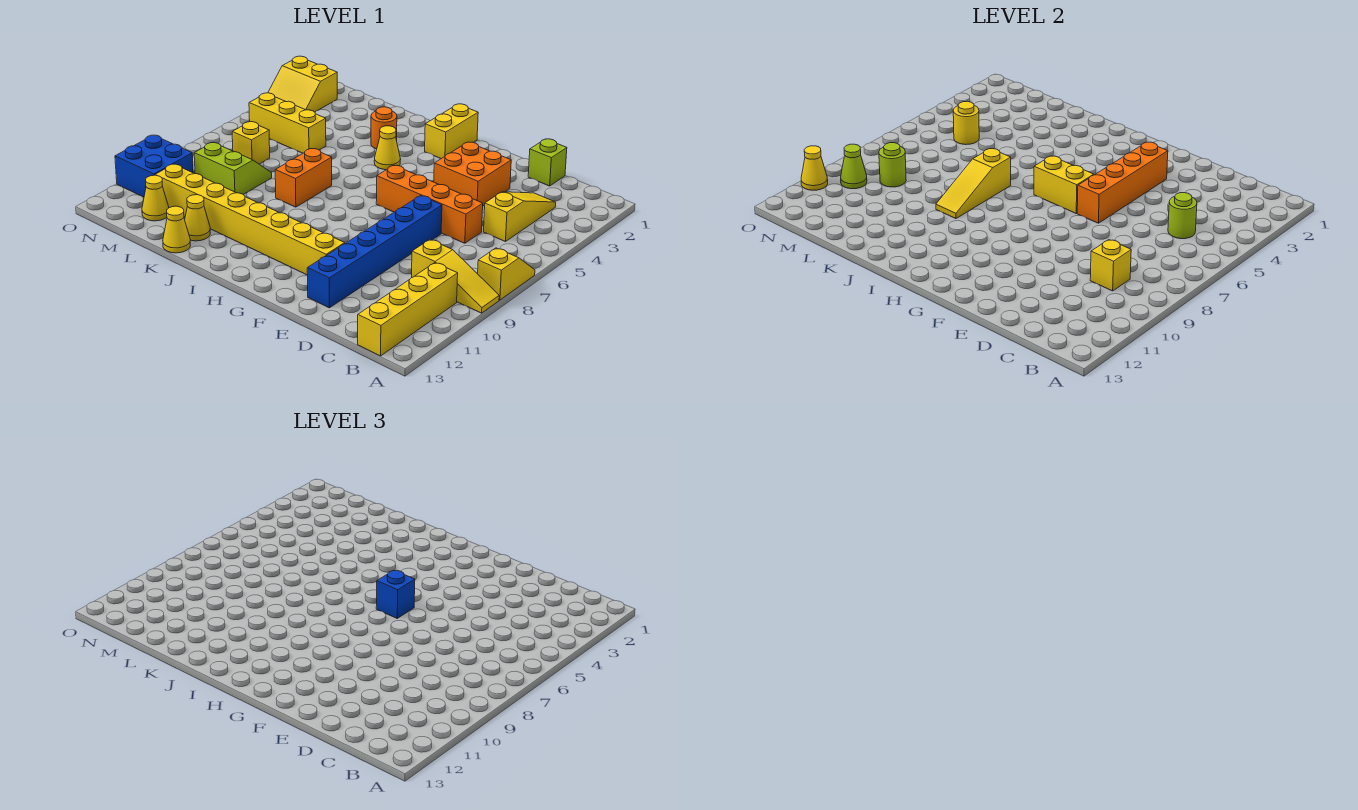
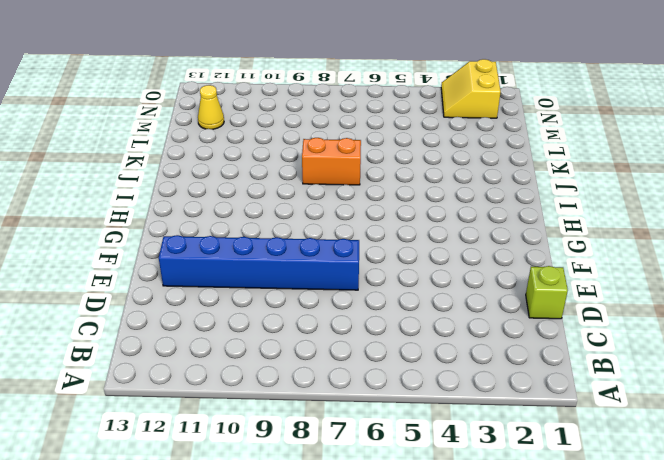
none -> yellow slope A7:A8 level 1 top 8
none -> yellow slope A9:C9 level 1 top C
none -> yellow brick B10:B13 level 1
none -> yellow slope C3:C5 level 1 top 5

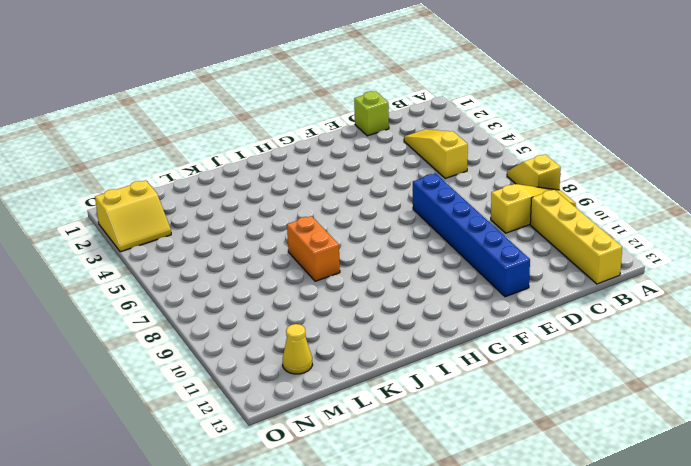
none -> orange brick D6:G6 level 1
none -> orange brick E3:F4 level 1
none -> yellow brick F11:M11 level 1
none -> yellow brick H1:H2 level 1

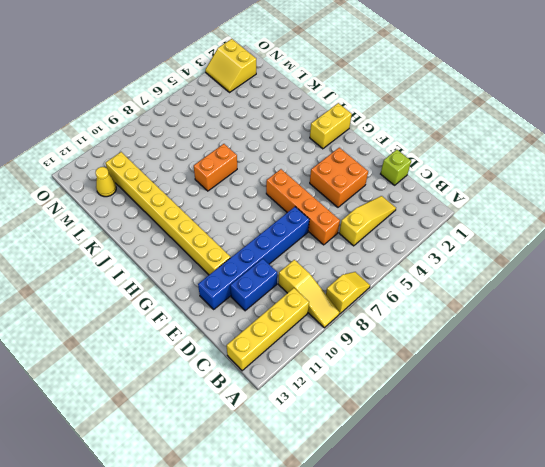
blue brick D10:D11 level 1 -> none
none -> yellow cone I4 level 1
none -> orange round brick J3 level 1
none -> yellow cone K12 level 1
none -> yellow cone K13 level 1

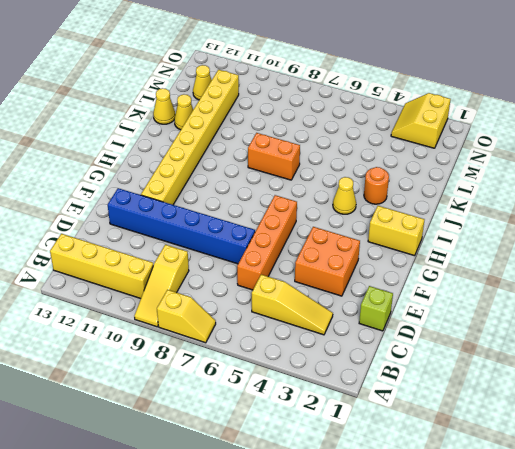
none -> yellow brick L5:N5 level 1
none -> lime slope L8:M9 level 1 top 9
none -> yellow brick M7 level 1
none -> blue brick N10:O11 level 1

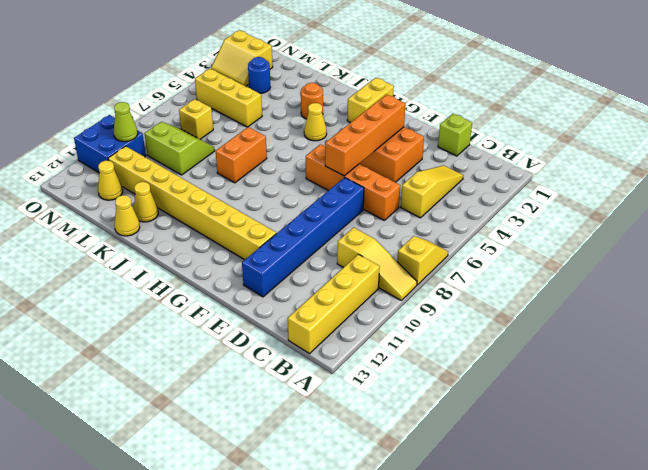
blue round brick M3 level 1 -> none
none -> lime round brick C5 level 2
none -> yellow brick C9 level 2
none -> yellow brick G6:H6 level 2
none -> yellow slope J7:J9 level 2 top 7

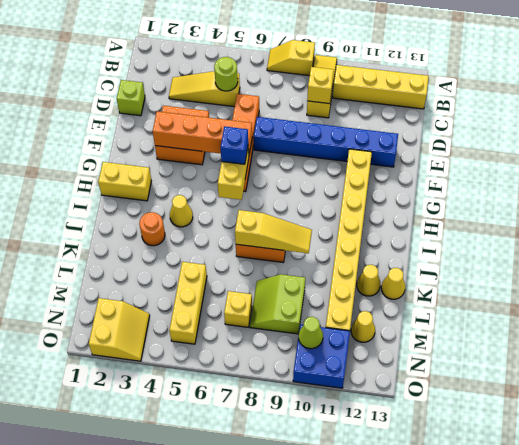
none -> yellow round brick M5 level 2
none -> lime round brick M9 level 2
none -> yellow cone O11 level 2

